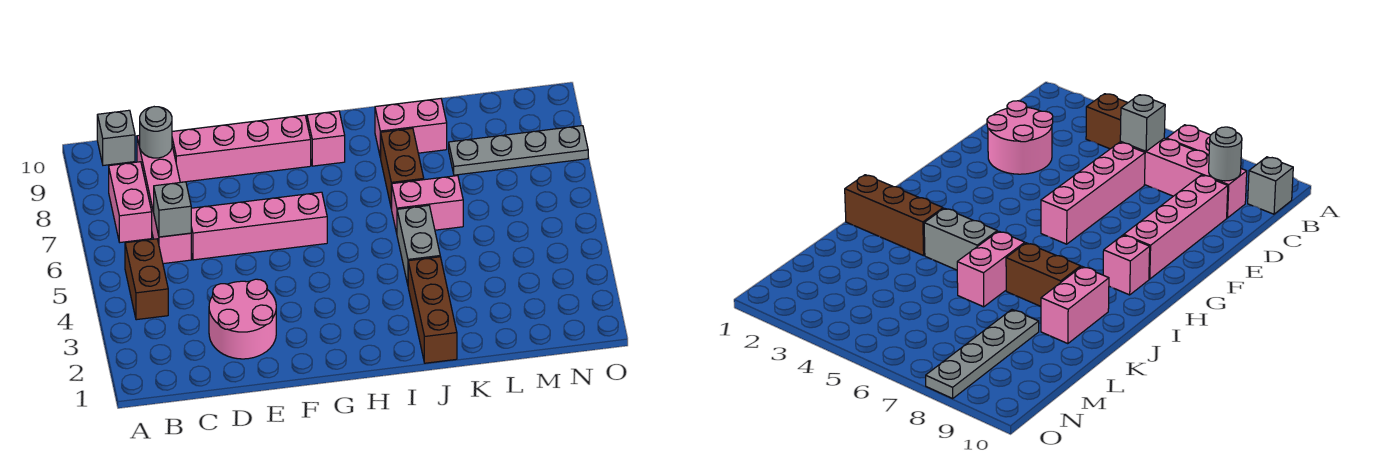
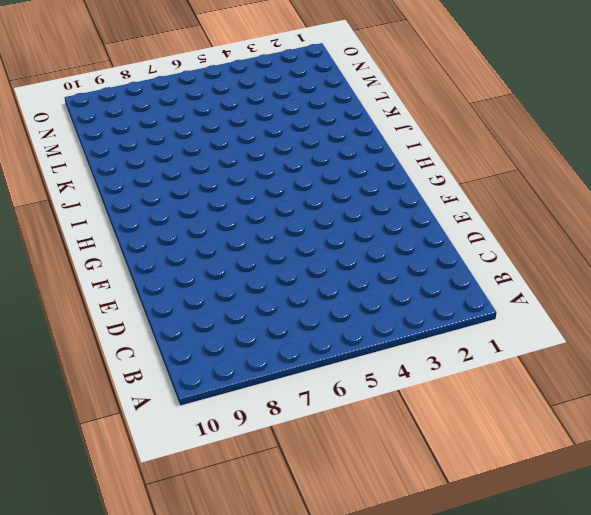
none -> brown brick B4:B5 level 1
none -> pink brick B7:B8 level 1
none -> grey brick B10 level 1

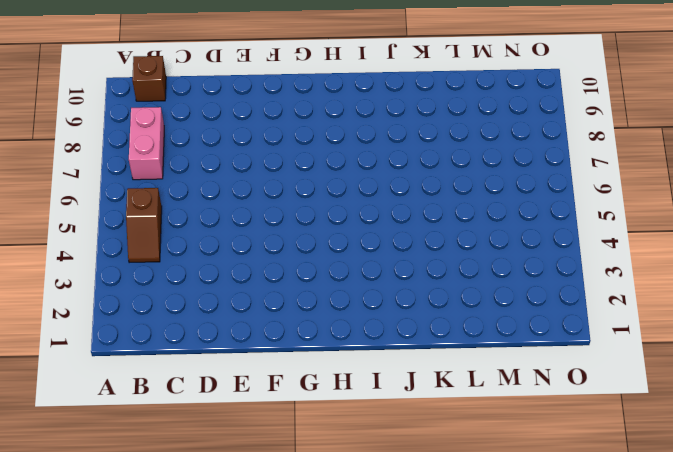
brown slope B4:B5 level 1 top 5 -> brown brick B4:B5 level 1
brown brick B10 level 1 -> grey brick B10 level 1
none -> pink brick C6:C9 level 1
none -> pink round brick D2:E3 level 1
none -> pink brick D6:G6 level 1

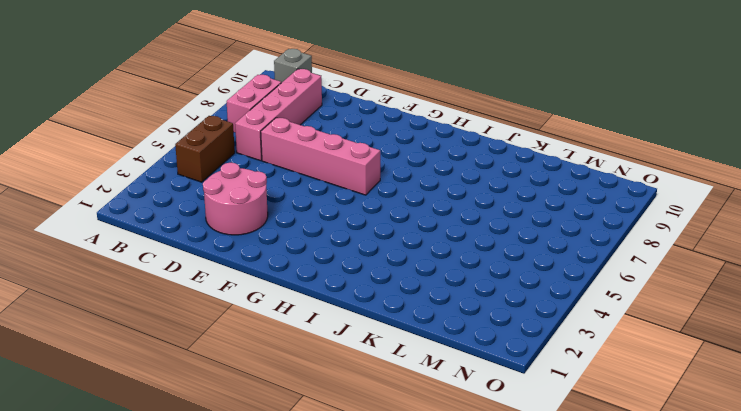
none -> pink brick D9:G9 level 1
none -> pink brick H9 level 1
none -> brown brick J1:J3 level 1

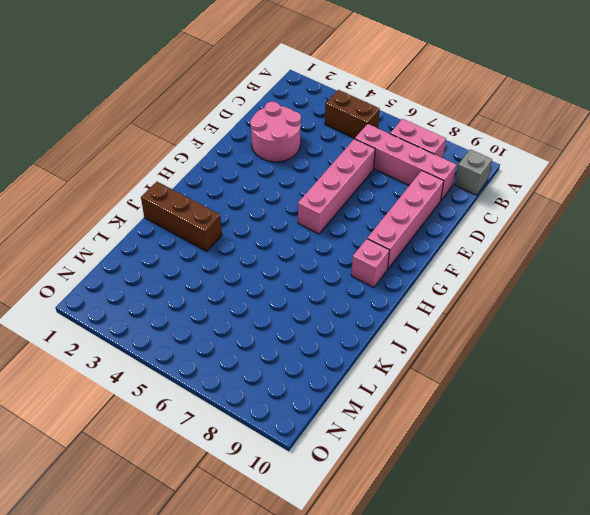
none -> grey brick J4:J5 level 1
none -> pink brick J6:K6 level 1
none -> brown brick J7:J8 level 1

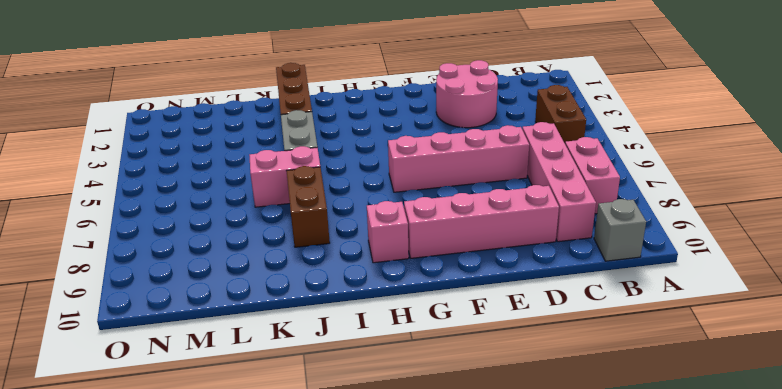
none -> pink brick J9:K9 level 1
none -> grey plate L8:O8 level 1
none -> grey brick C6 level 2

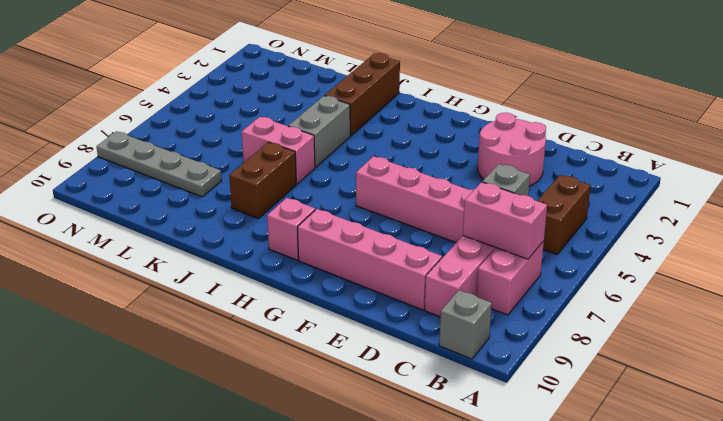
pink brick B7:C7 level 2 -> pink brick J9:K9 level 1
none -> grey round brick C9 level 2

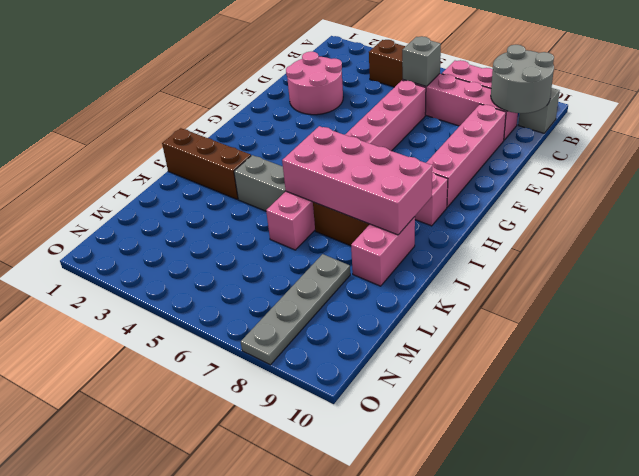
grey round brick B9:C10 level 2 -> grey round brick C9 level 2
pink brick I6:J9 level 2 -> none

